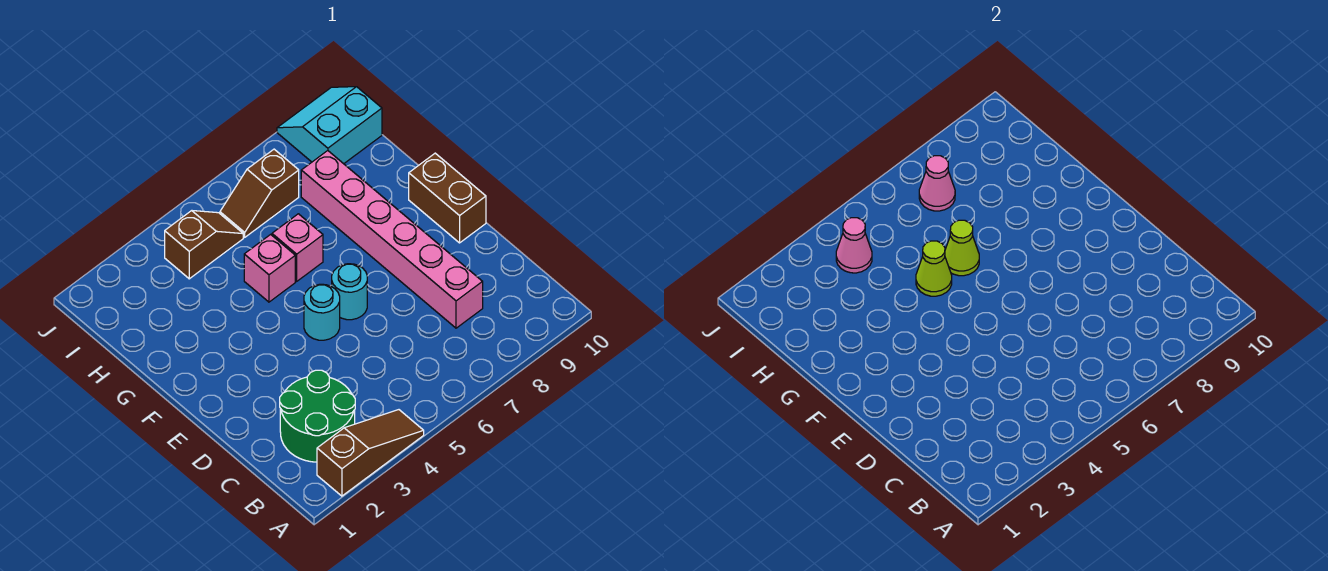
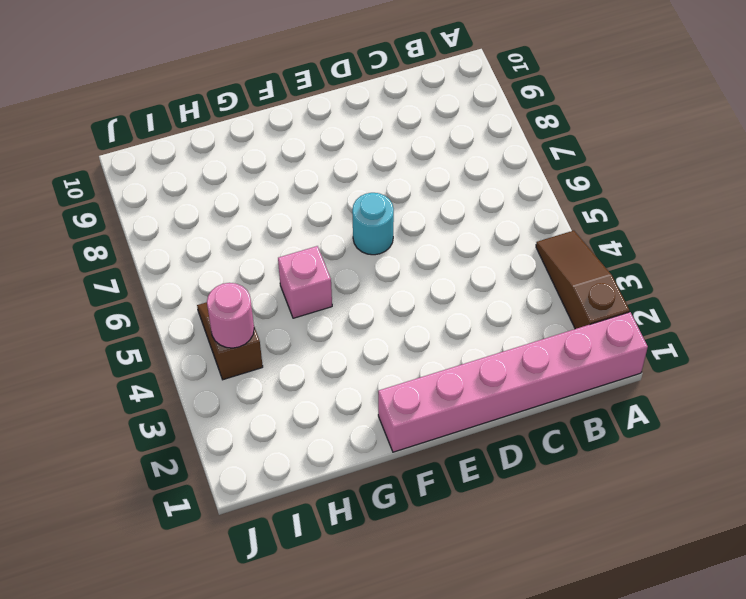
pink brick A1:F1 level 1 -> pink brick C8:H8 level 1
pink round brick I4 level 2 -> pink cone I4 level 2
none -> green round brick B2:C3 level 1
none -> cyan round brick E5 level 1
none -> brown brick E10:F10 level 1

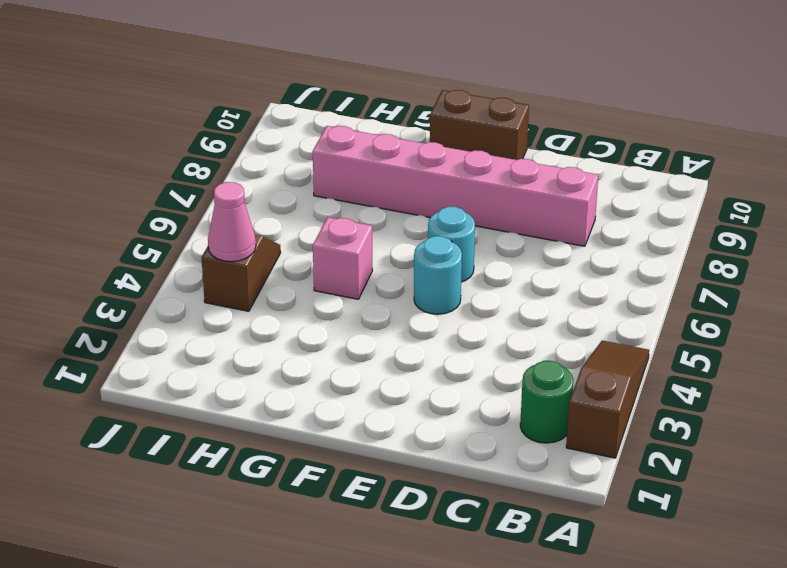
green round brick B2 level 1 -> green round brick B2:C3 level 1
none -> pink brick G6 level 1
none -> brown slope I6:I7 level 1 top 7
none -> cyan slope I9:J10 level 1 top I

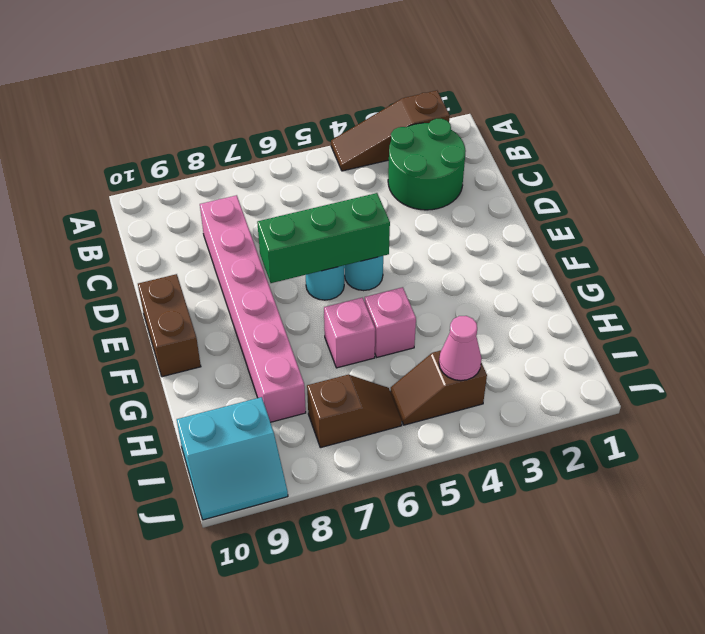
green brick E5:E7 level 2 -> none
none -> lime cone G5 level 2
none -> lime cone G6 level 2
none -> pink cone I7 level 2

